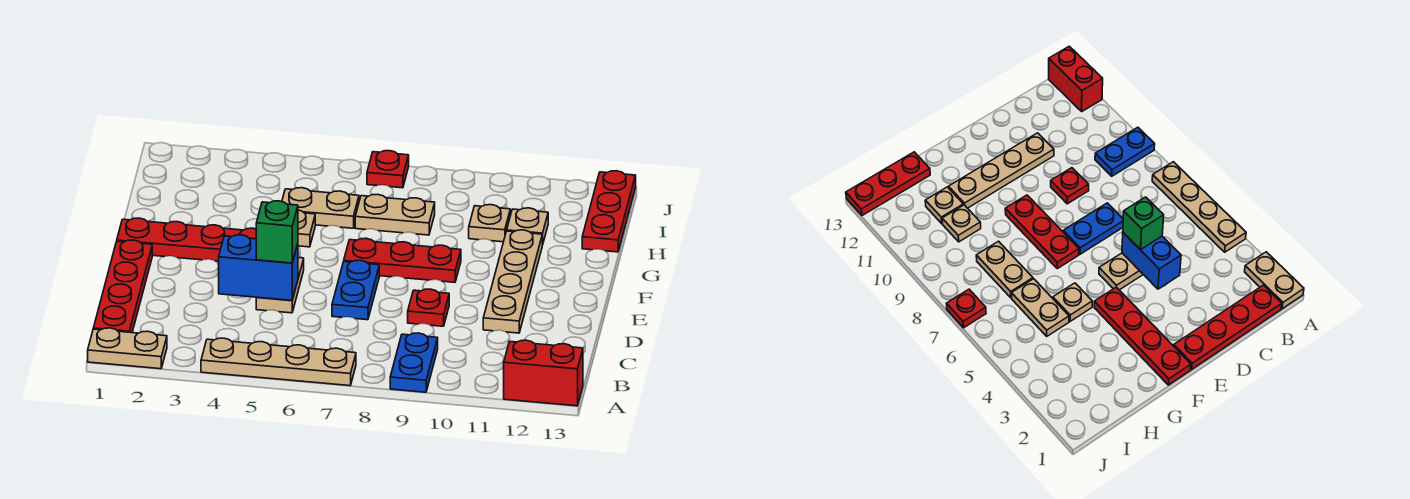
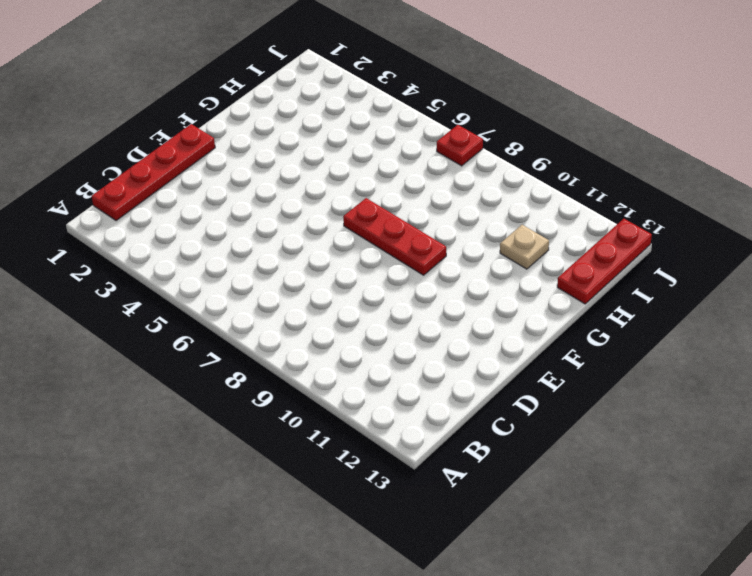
none -> tan plate A1:A2 level 1
none -> tan plate A4:A7 level 1
none -> blue plate A9:B9 level 1

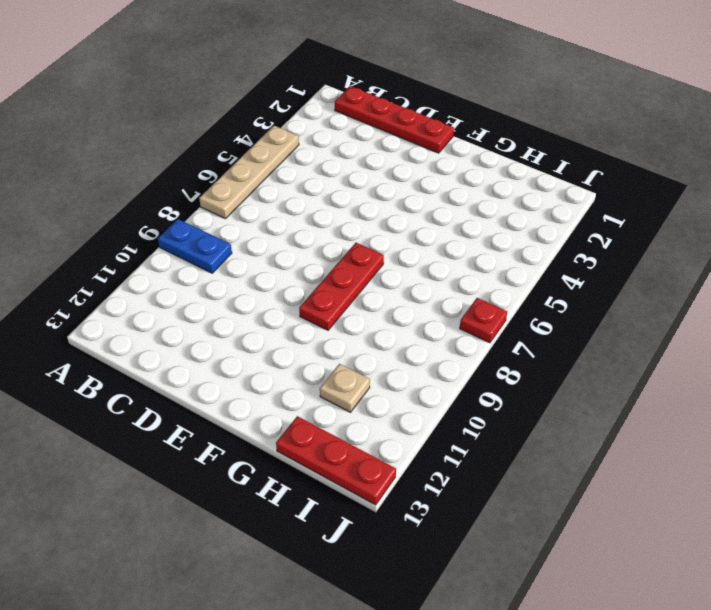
none -> tan plate A1:A2 level 1
none -> red brick A12:A13 level 1
none -> tan plate D5:E5 level 1

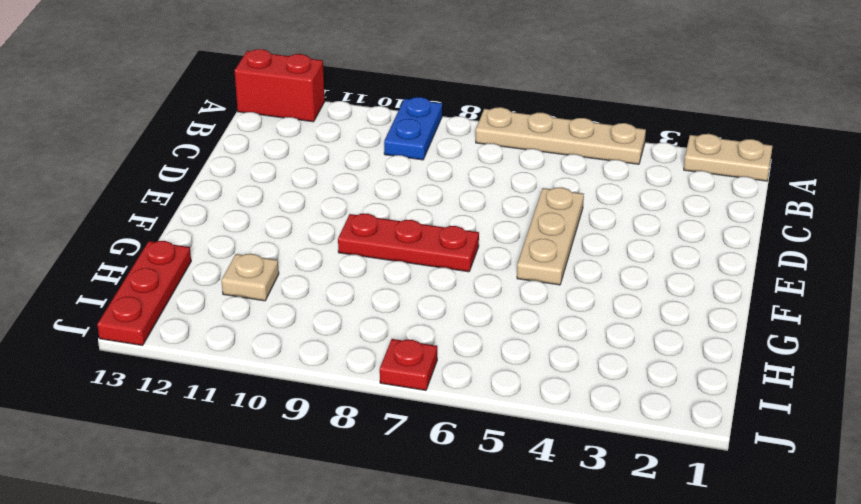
tan plate D5:F5 level 1 -> tan plate D5:E5 level 1
none -> red plate B1:E1 level 1
none -> blue plate D7:E7 level 1
none -> red plate D9 level 1

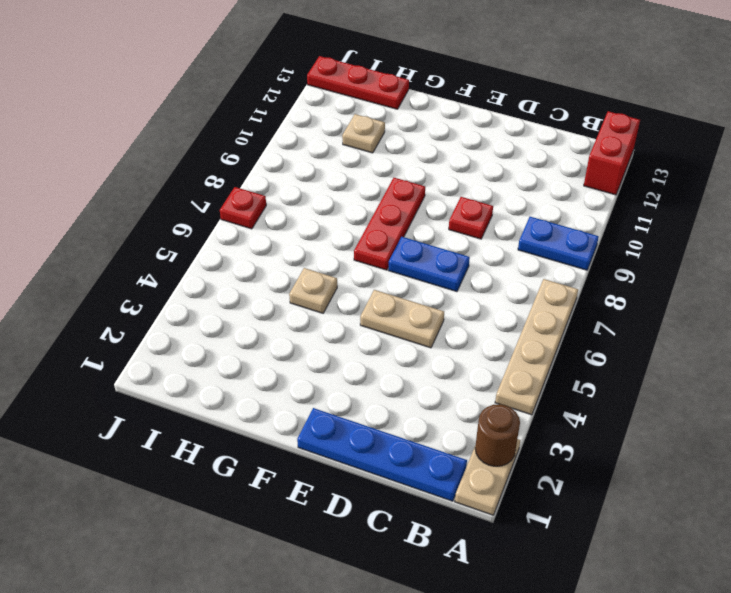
brown round brick A2 level 2 -> none
blue plate B1:E1 level 1 -> red plate B1:E1 level 1
none -> tan plate D11:G11 level 1
none -> red plate F1:F4 level 1
none -> tan plate H5:H6 level 1

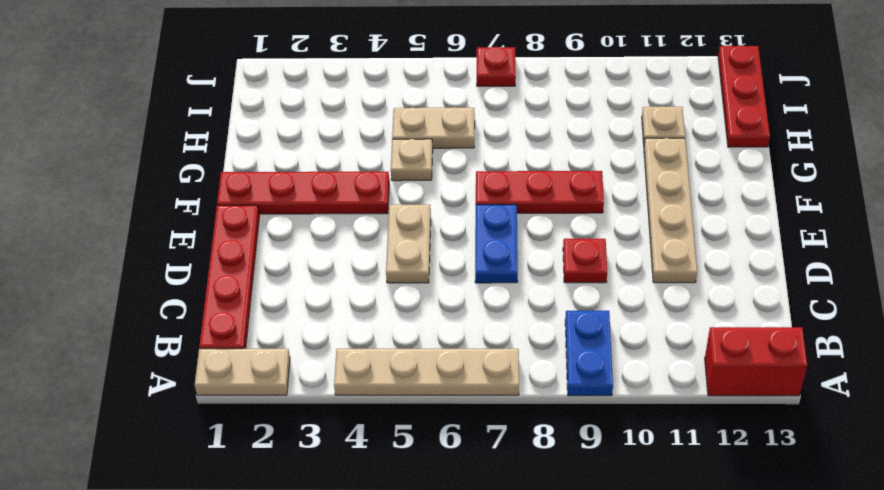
none -> tan plate H7:H8 level 1
none -> tan plate H10 level 1
none -> blue brick D4:D5 level 2

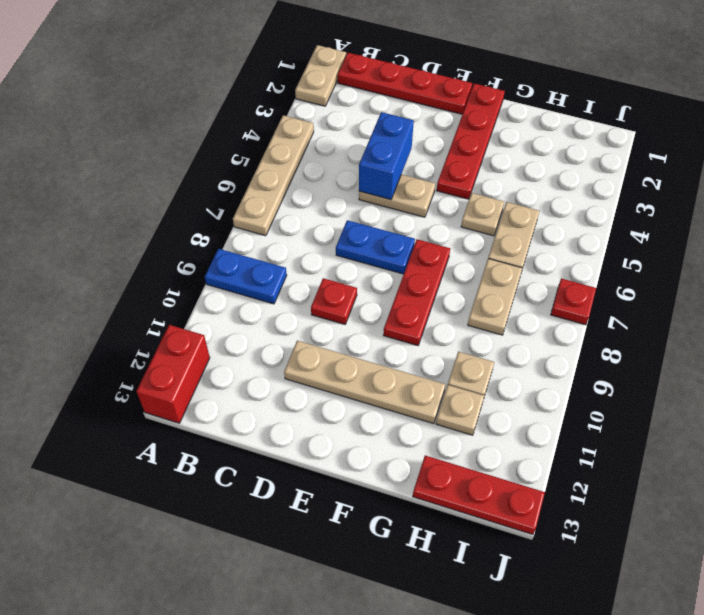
none -> green brick D5 level 3

